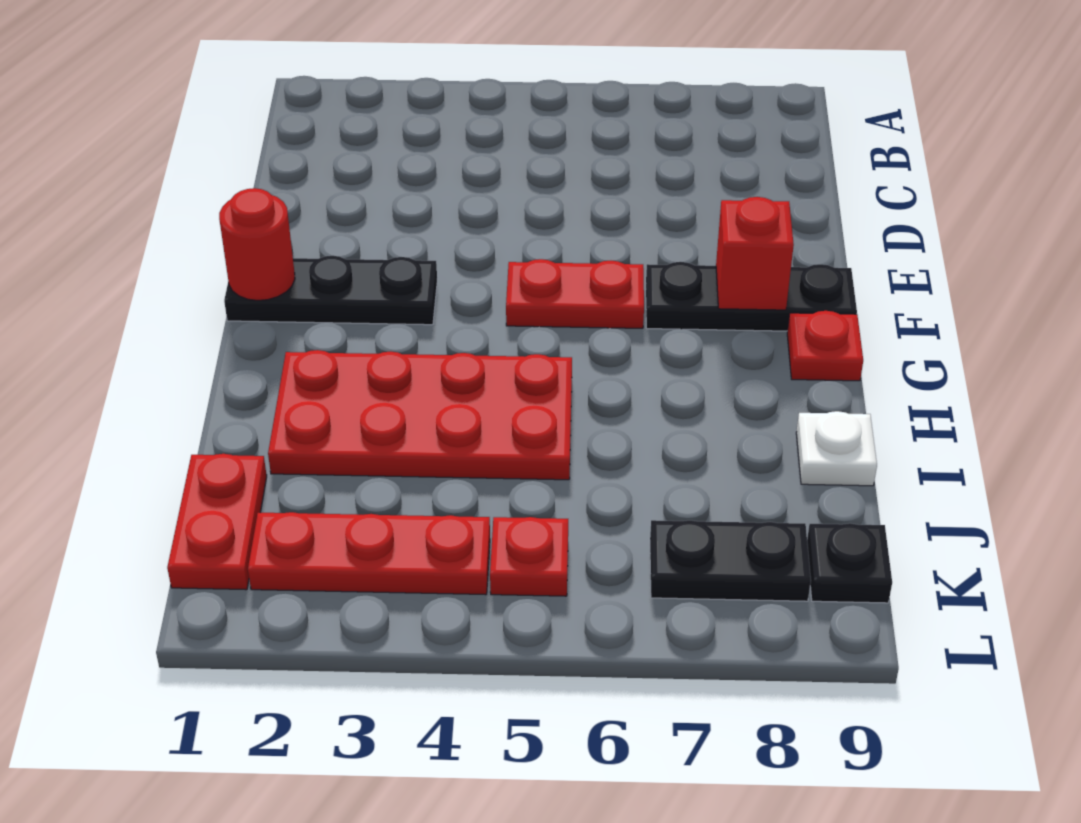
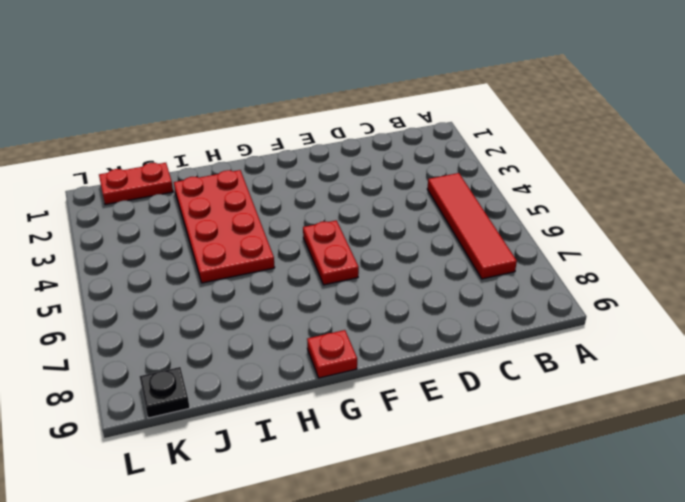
red tile B4:B7 level 1 -> none
none -> black plate F1:F3 level 1
none -> black plate F7:F9 level 1
none -> white plate I9 level 1

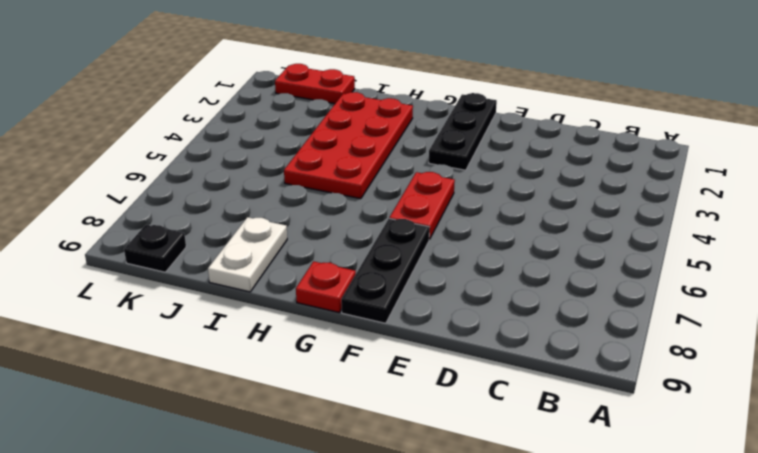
white plate I8:I9 level 1 -> white plate I9 level 1
none -> red plate K2:K4 level 1
none -> red plate K5 level 1
none -> black plate K7:K8 level 1

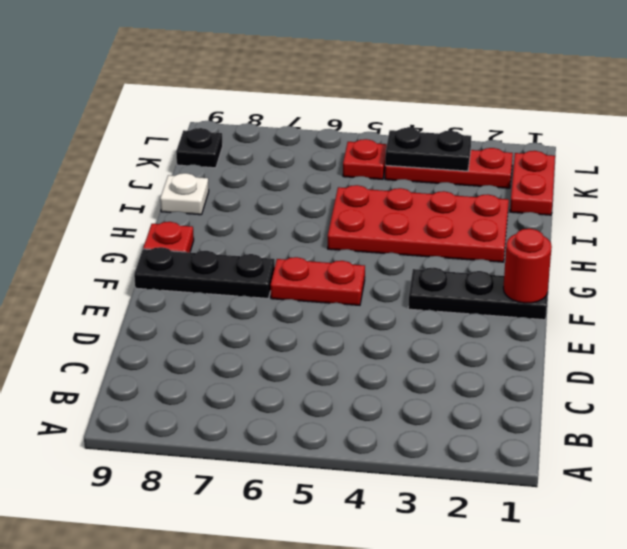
black plate K3:K4 level 2 -> black plate K7:K8 level 1
none -> red brick F8 level 2

